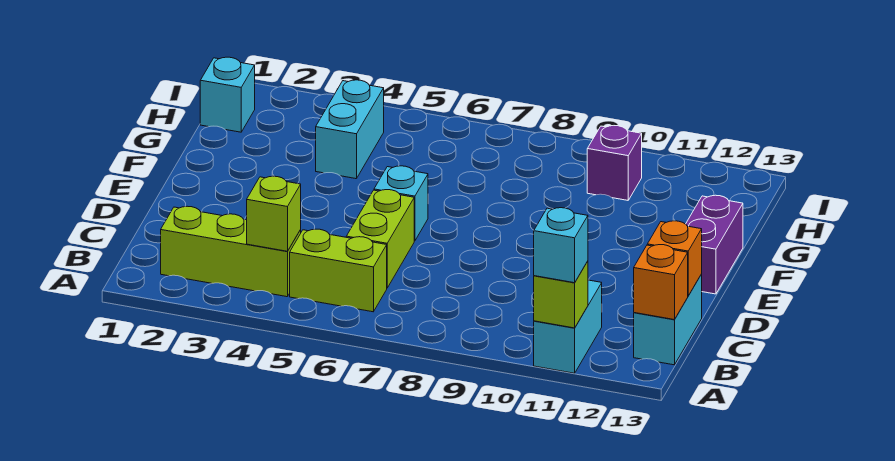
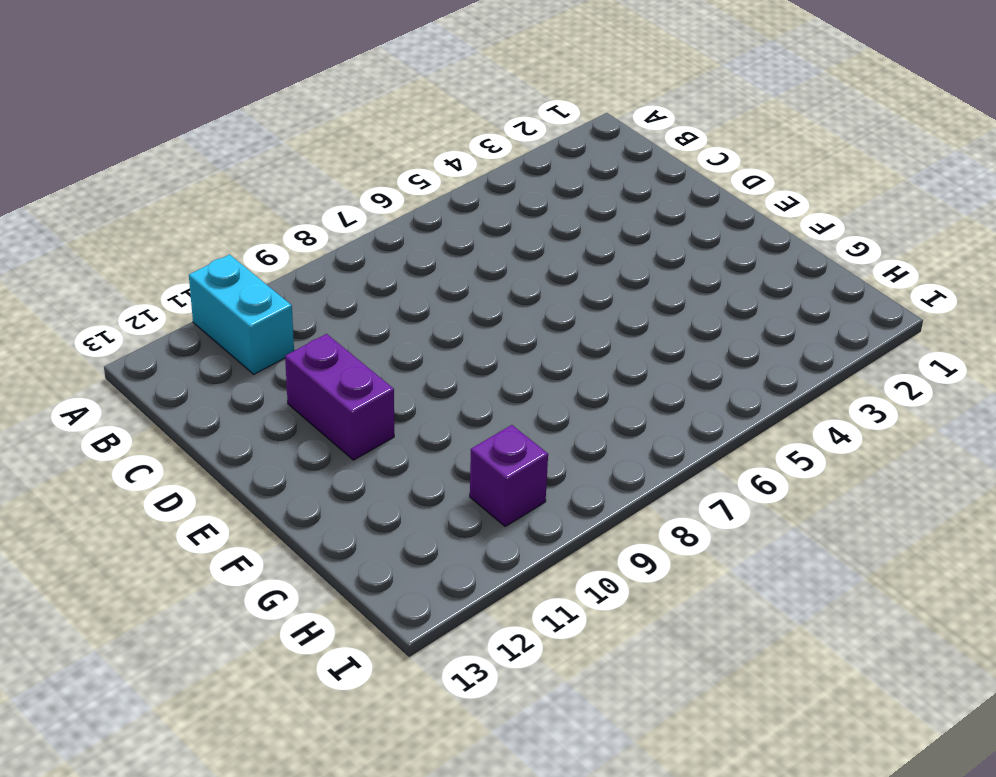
purple brick D11:E11 level 1 -> purple brick E13:F13 level 1
none -> lime brick B2:B4 level 1
none -> lime brick B5:B6 level 1
none -> cyan brick B13:C13 level 1

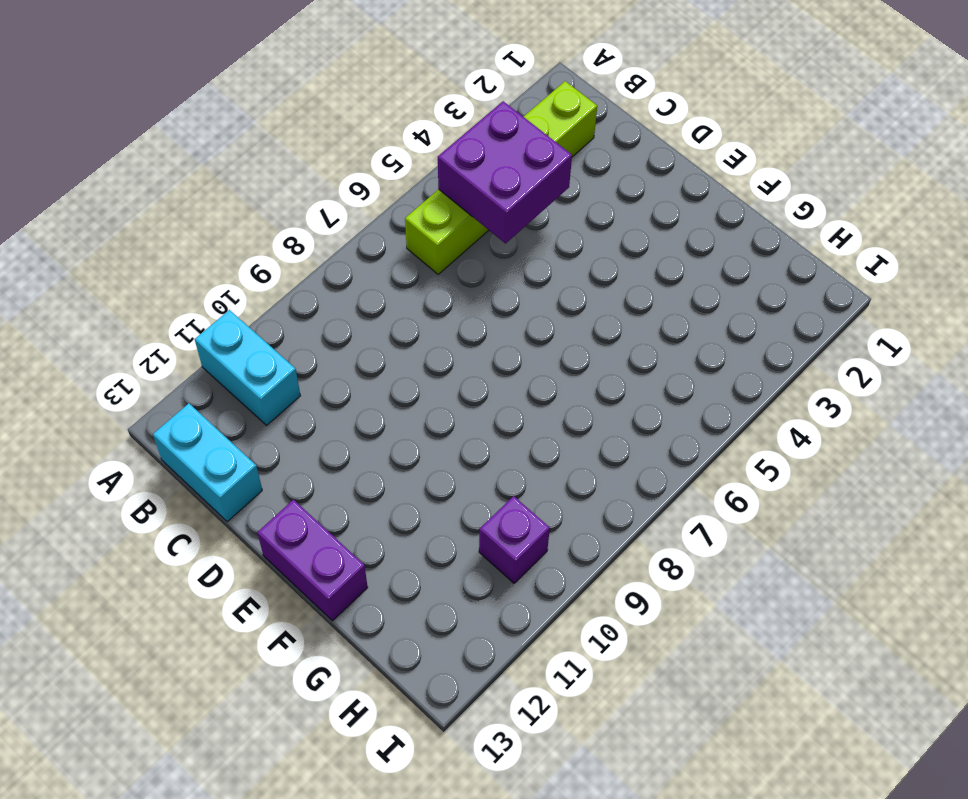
purple brick B4:C5 level 2 -> lime brick B4 level 2
none -> lime brick C6:D6 level 1
none -> cyan brick E6 level 1
none -> cyan brick G4:H4 level 1

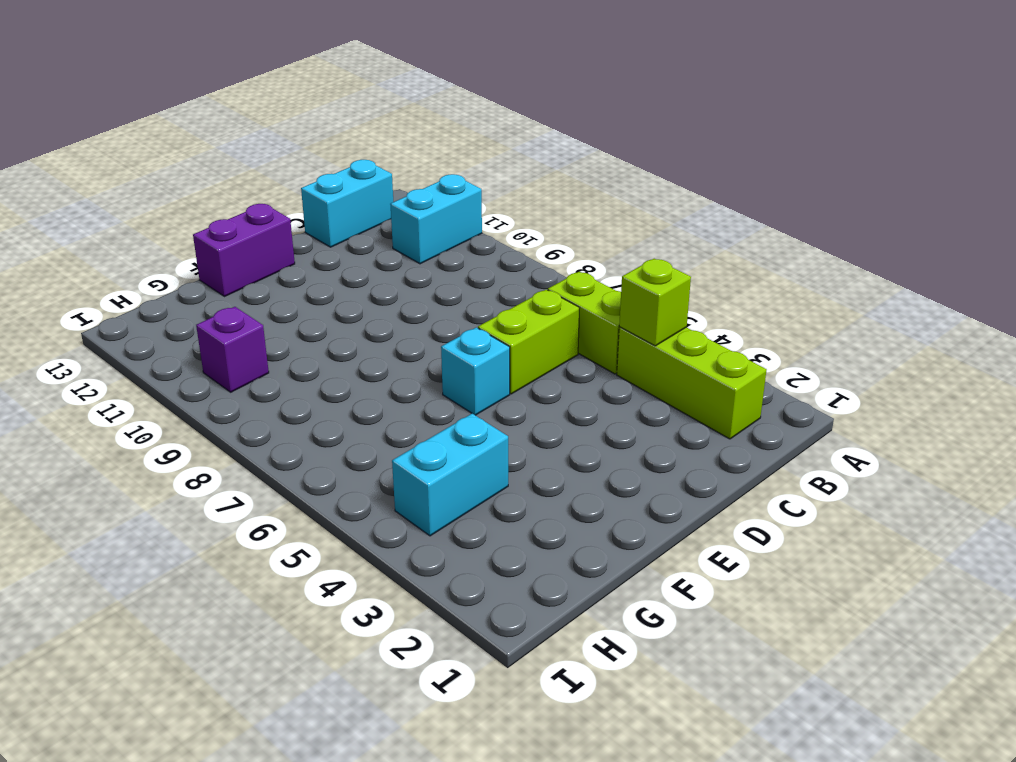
none -> cyan brick H1 level 1
none -> lime brick A11 level 2
none -> orange brick B13 level 2

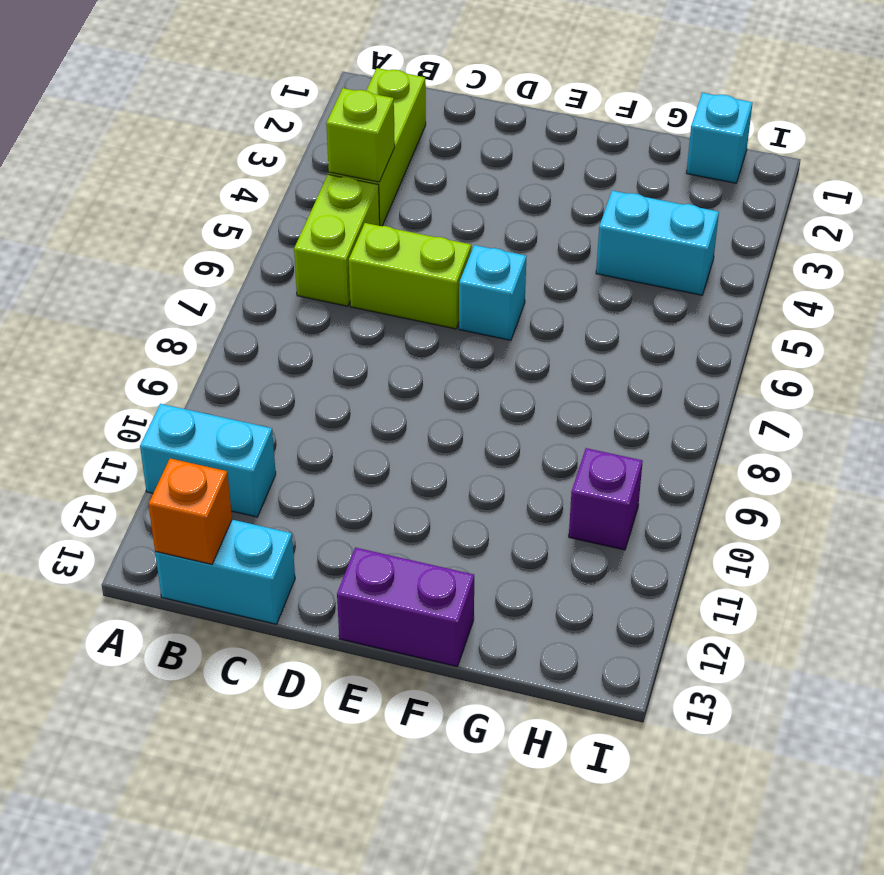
none -> lime brick A11 level 2
none -> orange brick C13 level 2
none -> cyan brick A11 level 3

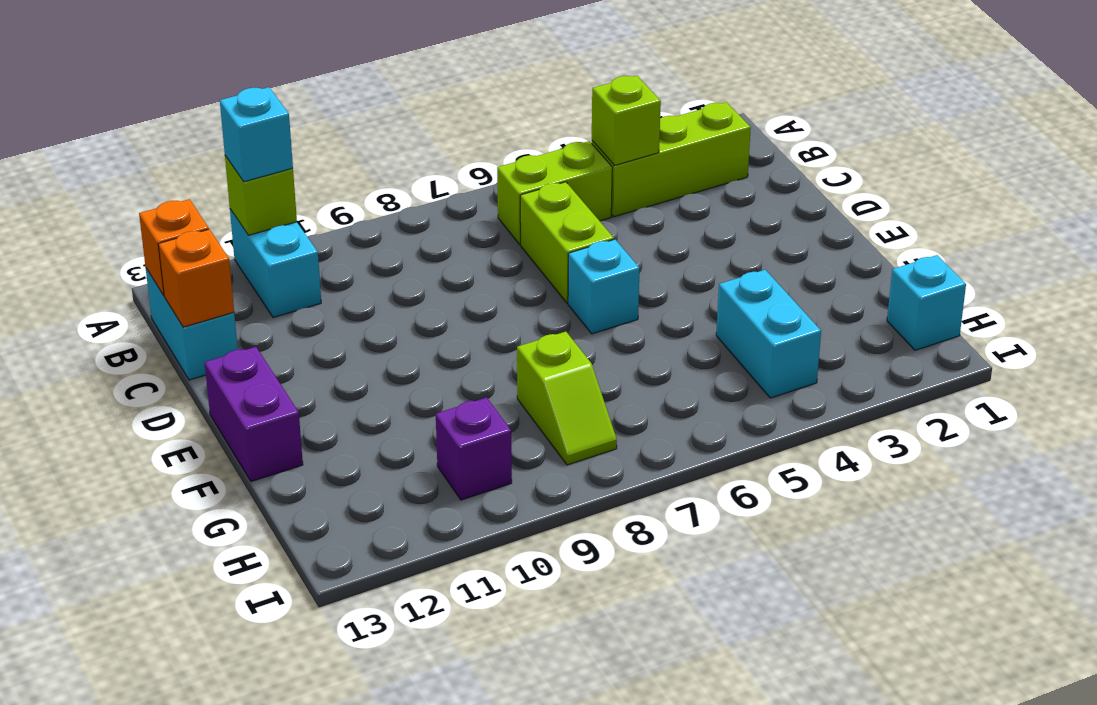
lime slope G8:H8 level 1 top G -> none

